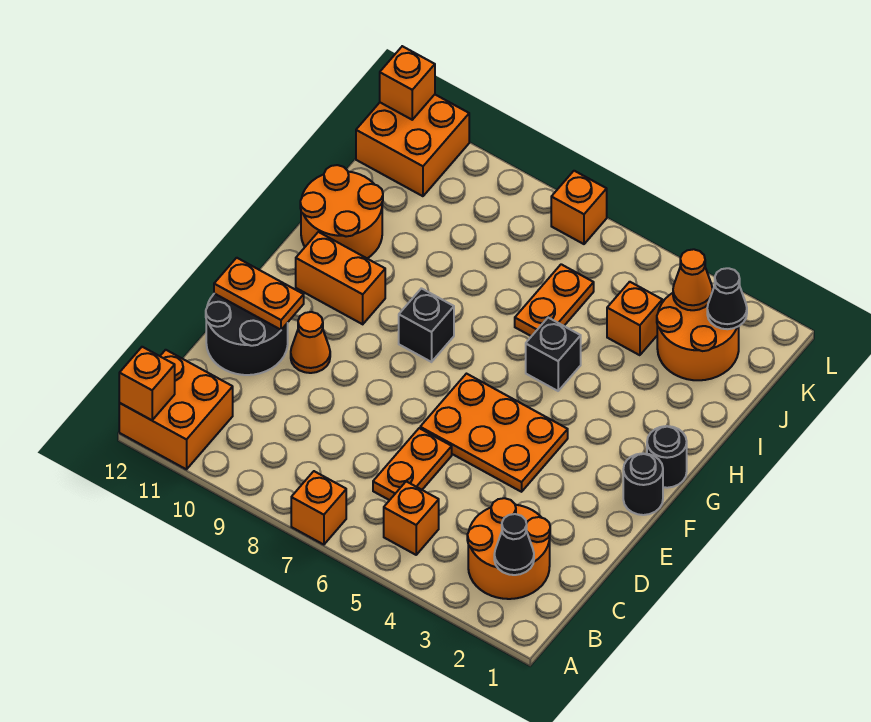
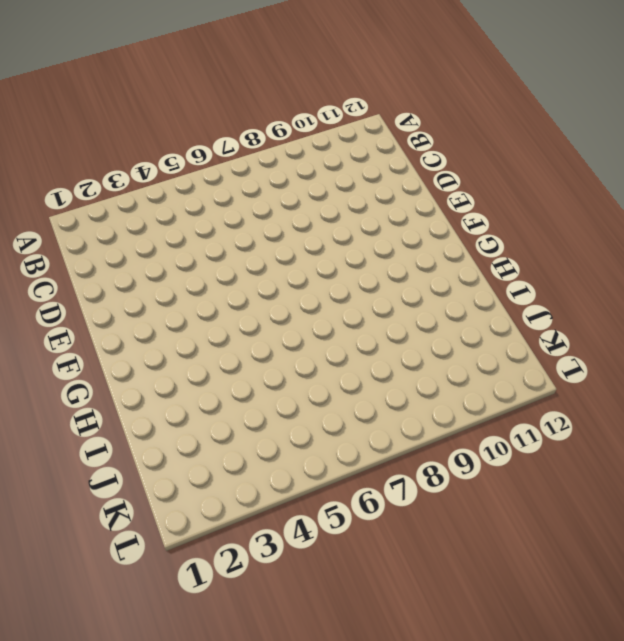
none -> orange brick A7 level 1
none -> orange brick A11:B12 level 1
none -> orange round brick B2:C3 level 1

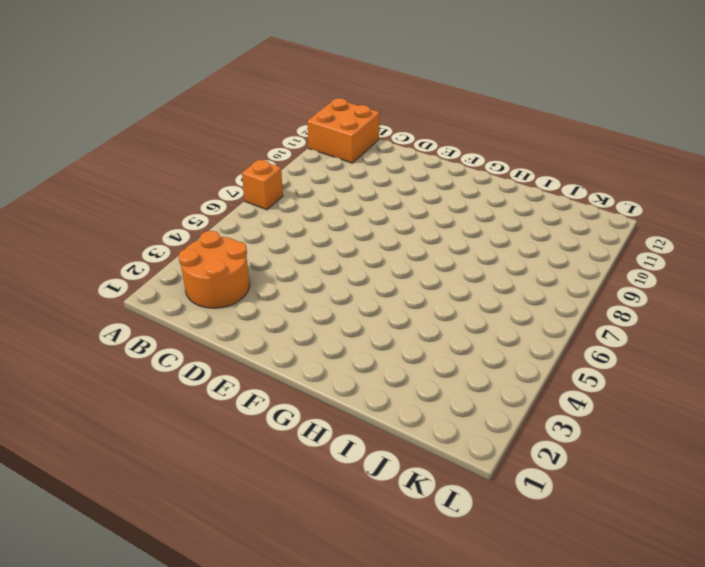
none -> orange brick B5 level 1
none -> orange plate C6:D6 level 1
none -> black round brick D11:E12 level 1

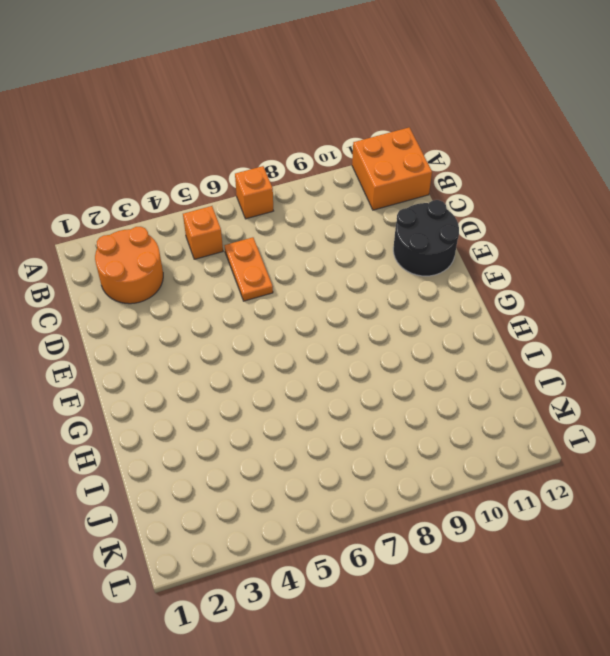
none -> orange plate E4:F6 level 1
none -> orange cone E10 level 1
none -> black round brick F1 level 1

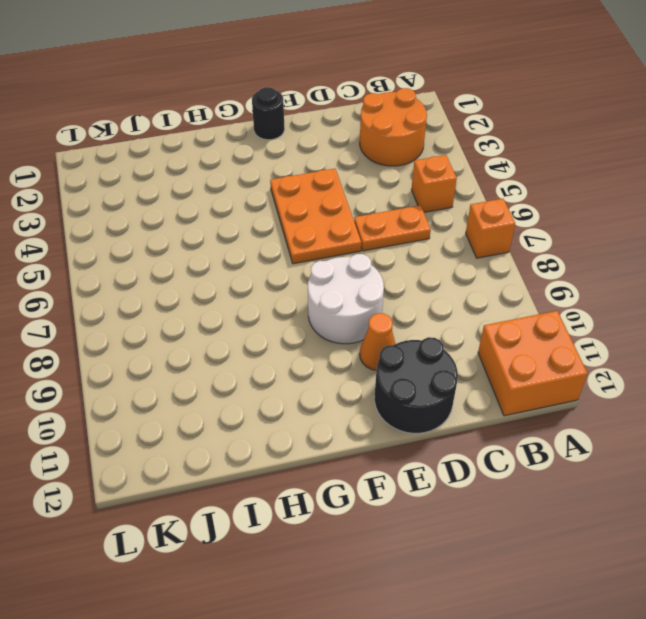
white round brick E8:F9 level 1 -> none
none -> black round brick G1 level 1
none -> black brick G8 level 1
none -> orange brick G10:G11 level 1

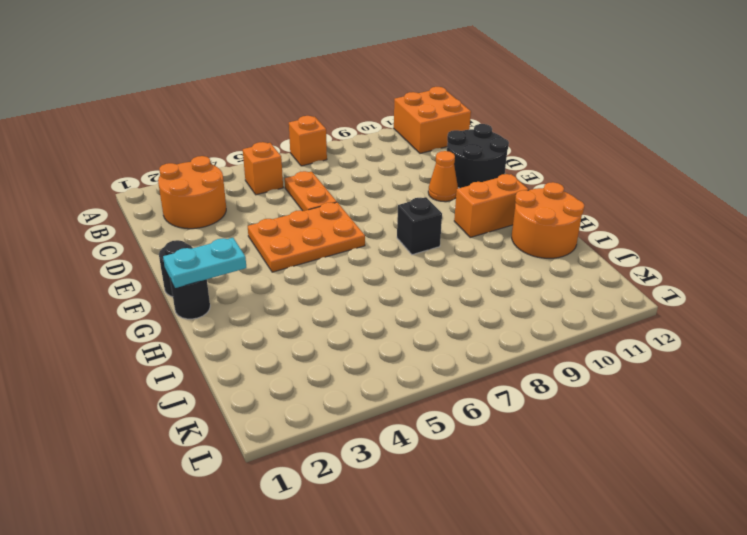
cyan plate G1:G2 level 2 -> none
none -> black brick H5 level 1
none -> orange plate I6:J6 level 1
none -> orange round brick J2:K3 level 1

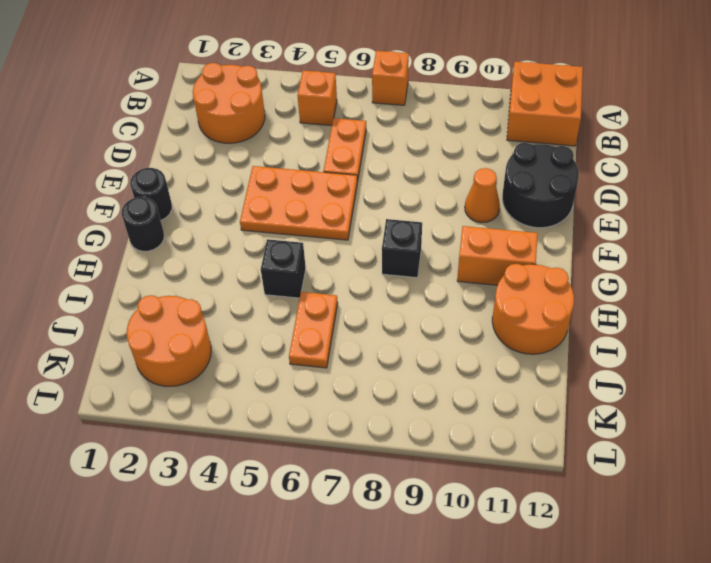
none -> orange brick J4 level 1
none -> orange brick K11:L12 level 1
none -> orange brick L7 level 1

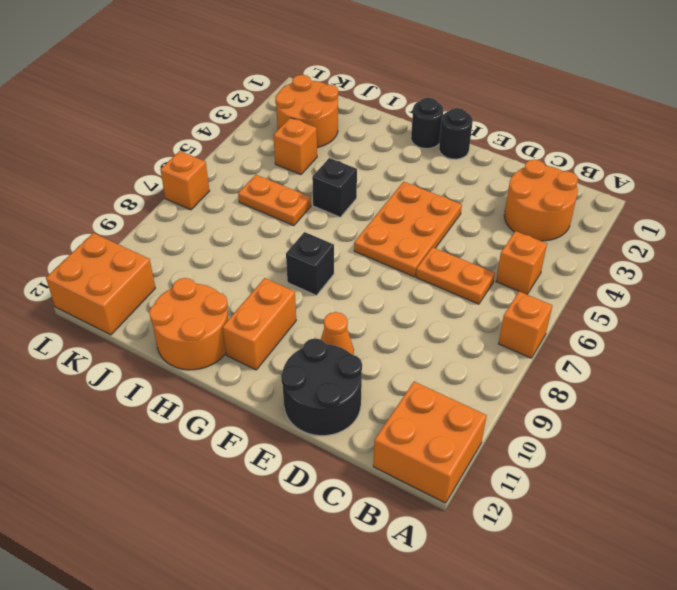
none -> orange brick A12 level 2
none -> black cone B2 level 2
none -> orange plate E11:E12 level 2

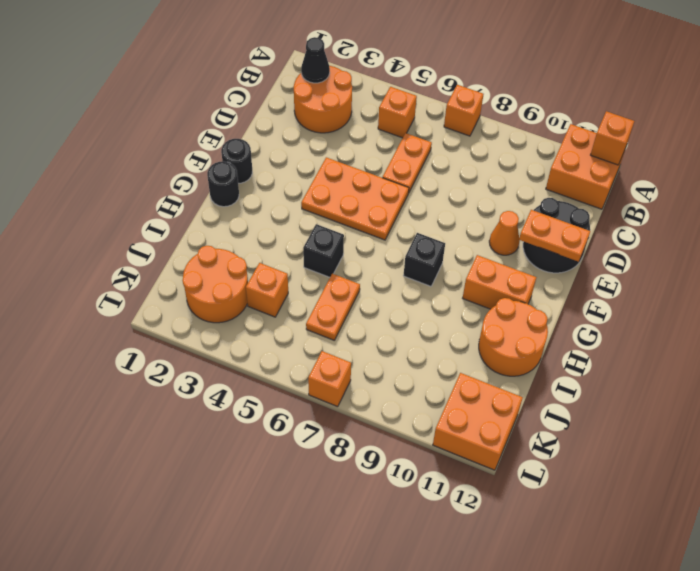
none -> black cone K2 level 2
none -> orange cone K3 level 2
none -> orange brick L12 level 2

